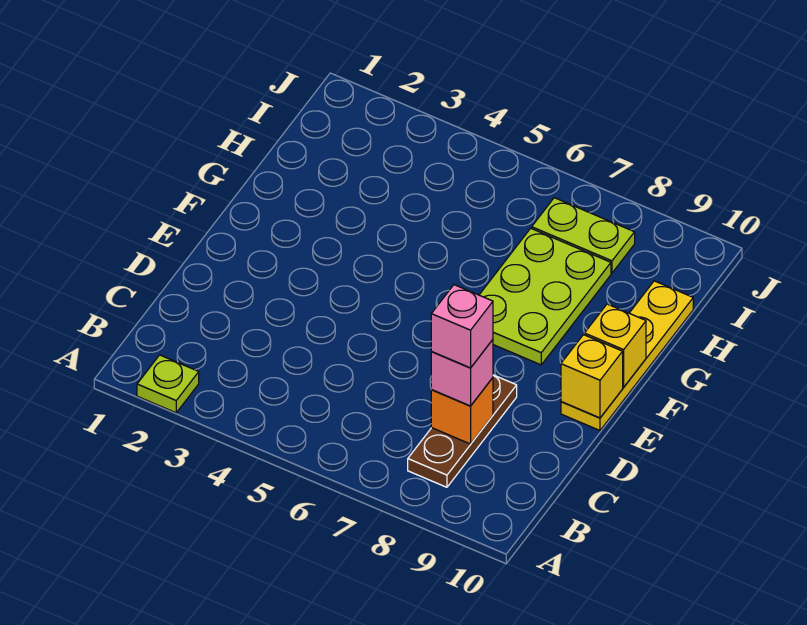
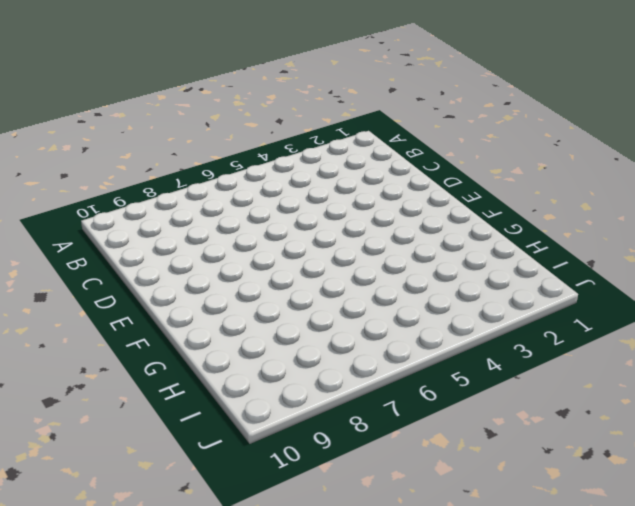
none -> lime plate A2 level 1
none -> brown plate B8:D8 level 1

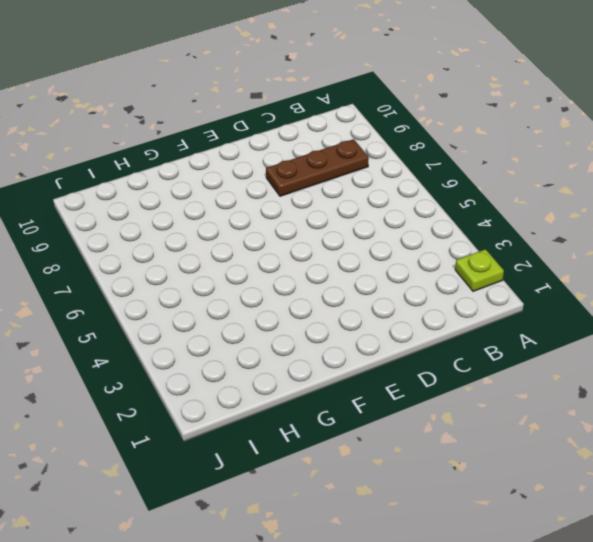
none -> yellow plate E10:H10 level 1
none -> lime plate F7:H8 level 1

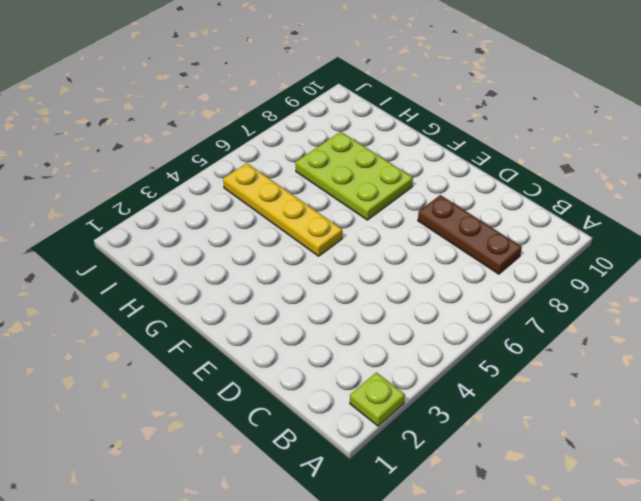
yellow plate F5:I5 level 1 -> yellow plate E10:H10 level 1
none -> lime plate I7:I8 level 1
none -> orange brick C8 level 2

